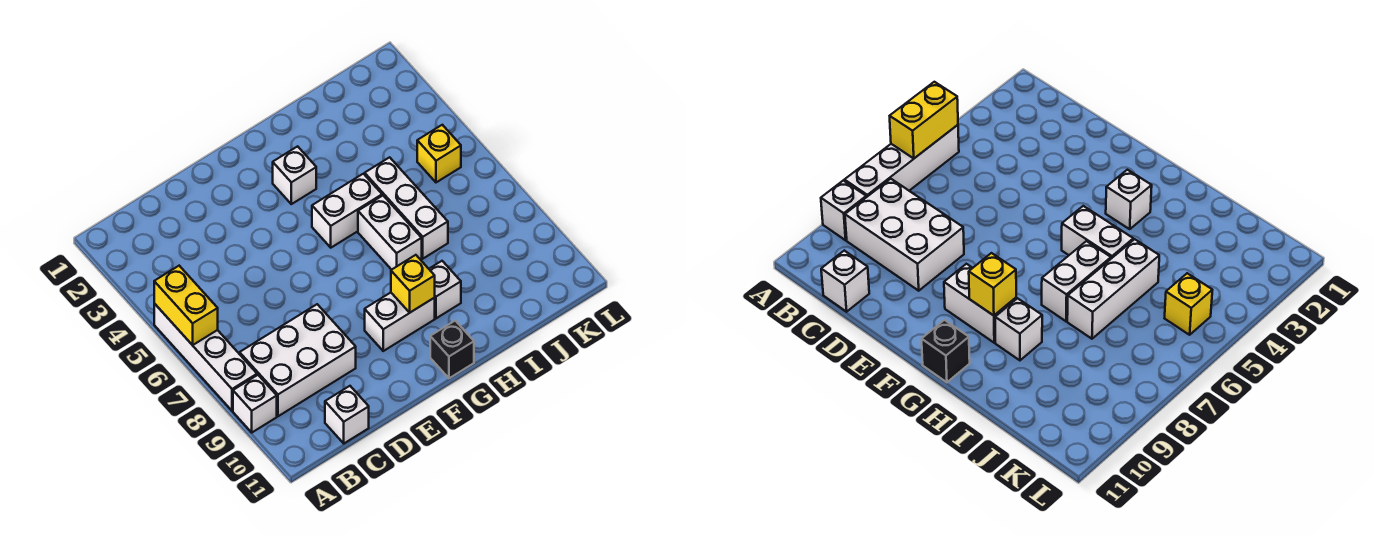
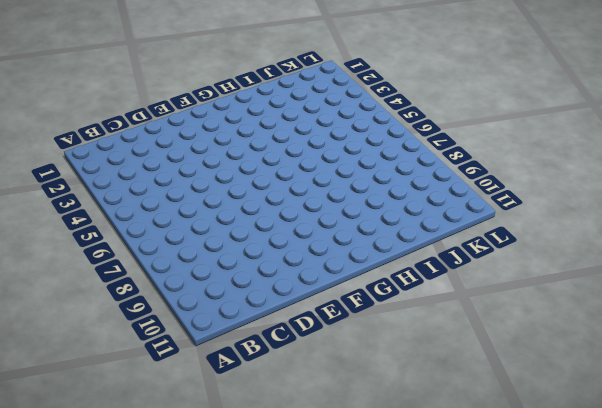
none -> white brick A5:A8 level 1
none -> white brick A9 level 1
none -> white brick B8:D9 level 1

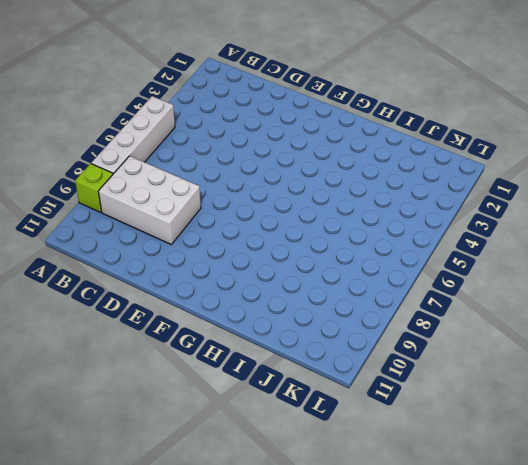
lime brick A9 level 1 -> white brick A9 level 1
none -> white brick C11 level 1
none -> white brick F9:G9 level 1
none -> white brick G3 level 1

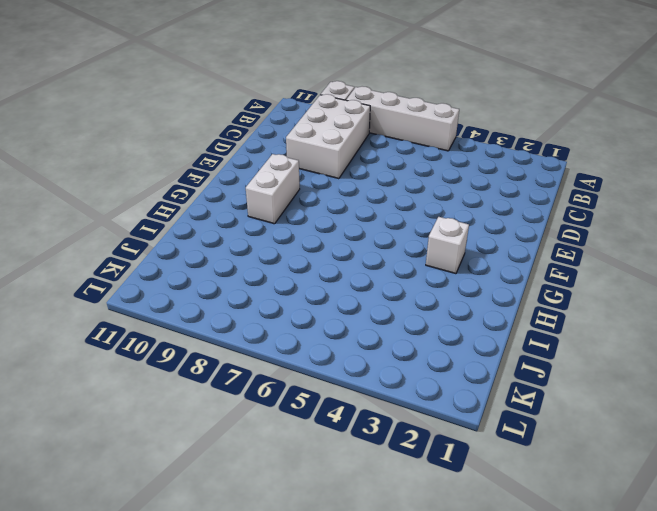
none -> white brick C11 level 1
none -> white brick G5:H5 level 1
none -> black brick G11 level 1

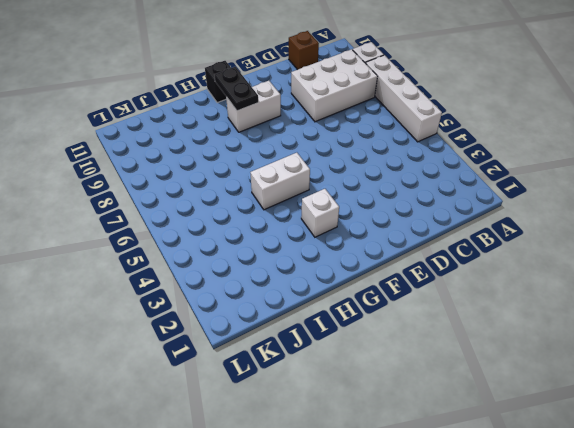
brown brick C11 level 1 -> white brick C11 level 1
black plate G9:G10 level 2 -> yellow brick G9 level 2
none -> white brick H6:H7 level 1
none -> white brick H9 level 1
none -> white brick I5:I7 level 1

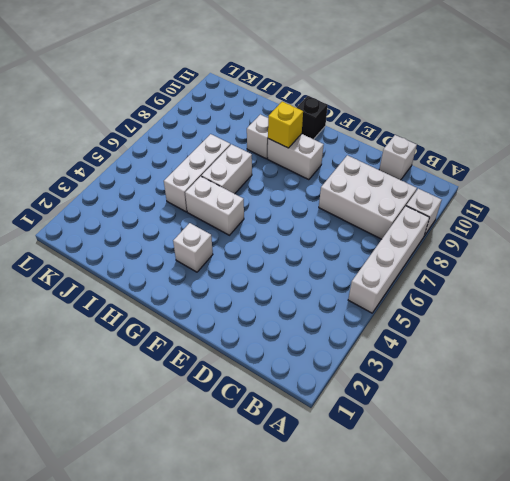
none -> yellow brick K5 level 1
none -> yellow brick A5:A6 level 2

